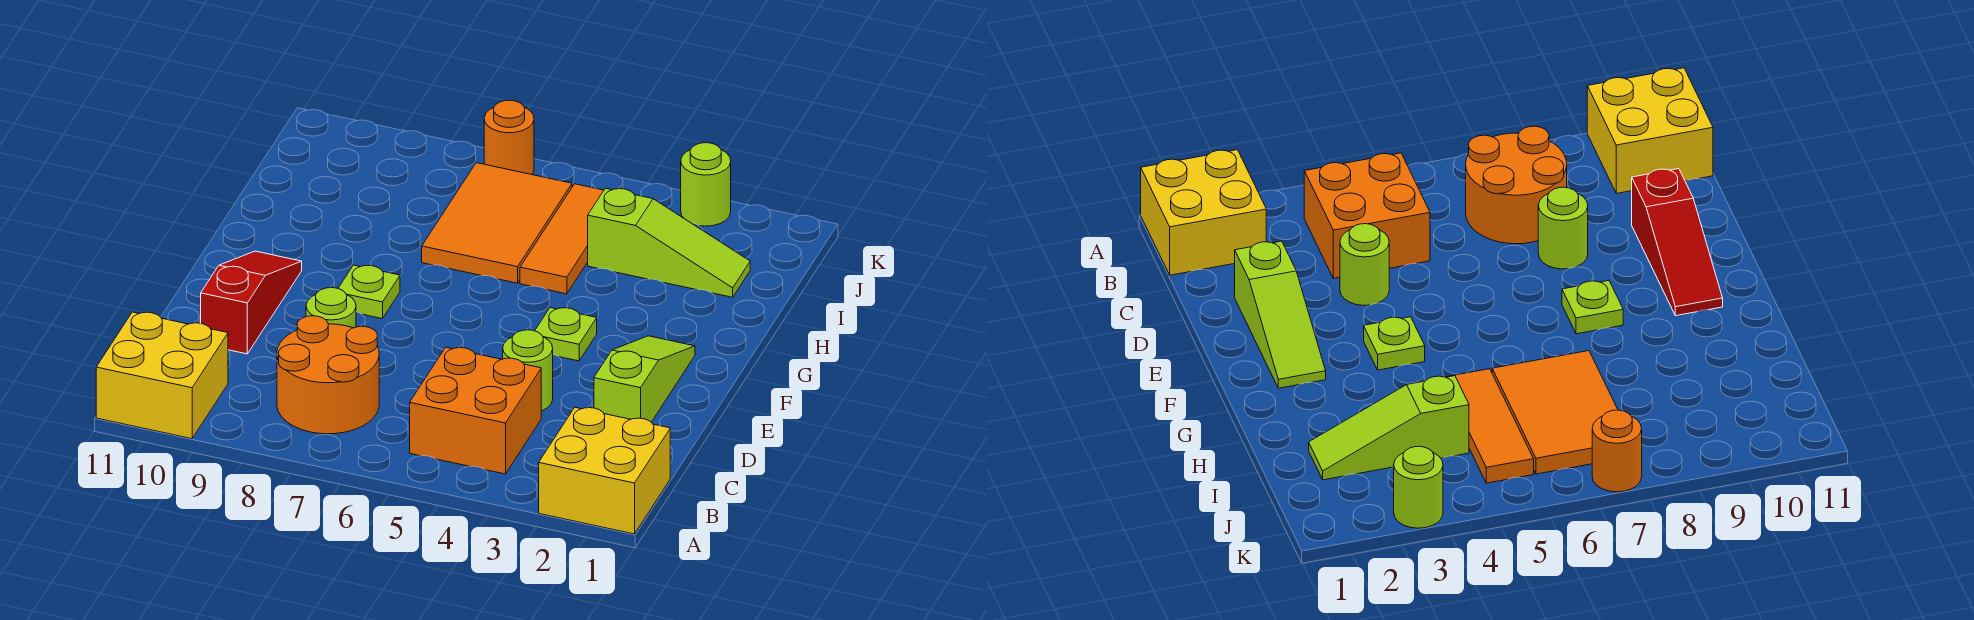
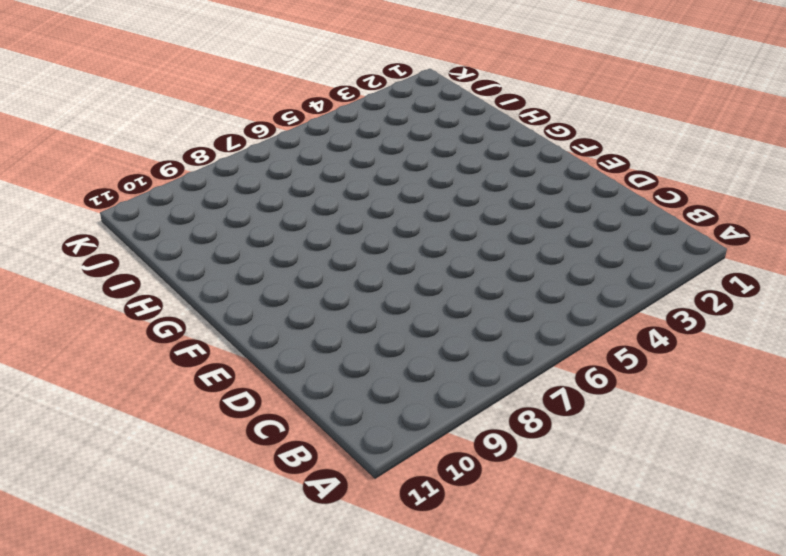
none -> yellow brick A1:B2 level 1
none -> yellow brick A10:B11 level 1
none -> orange brick B4:C5 level 1

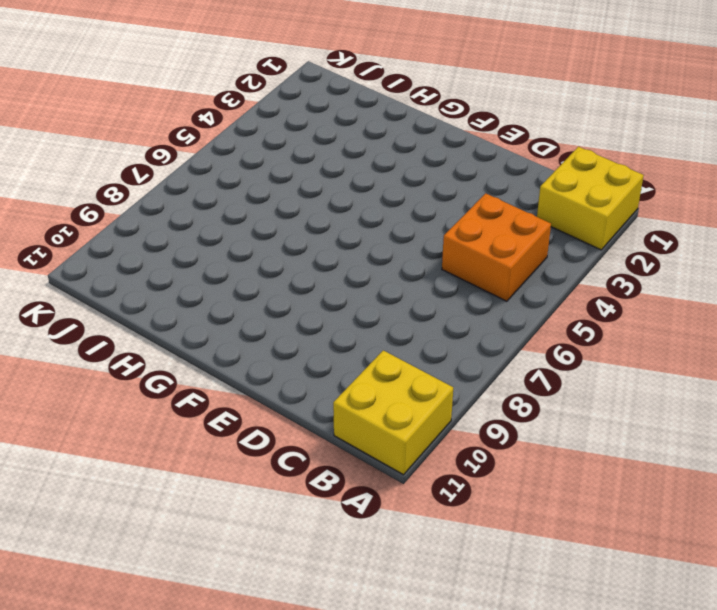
none -> orange round brick B7:C8 level 1
none -> lime slope D2:F2 level 1 top D
none -> lime round brick D4 level 1

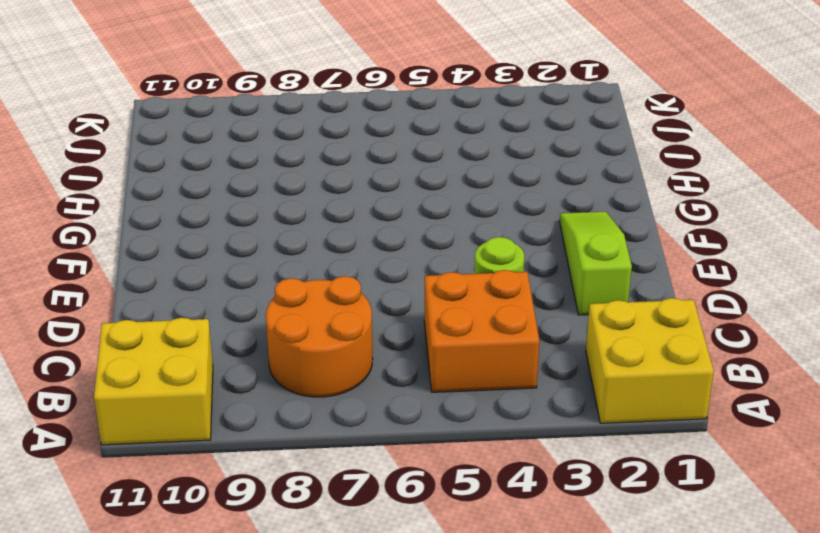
none -> lime round brick D8 level 1
none -> red slope D10:F10 level 1 top D
none -> lime plate F4 level 1

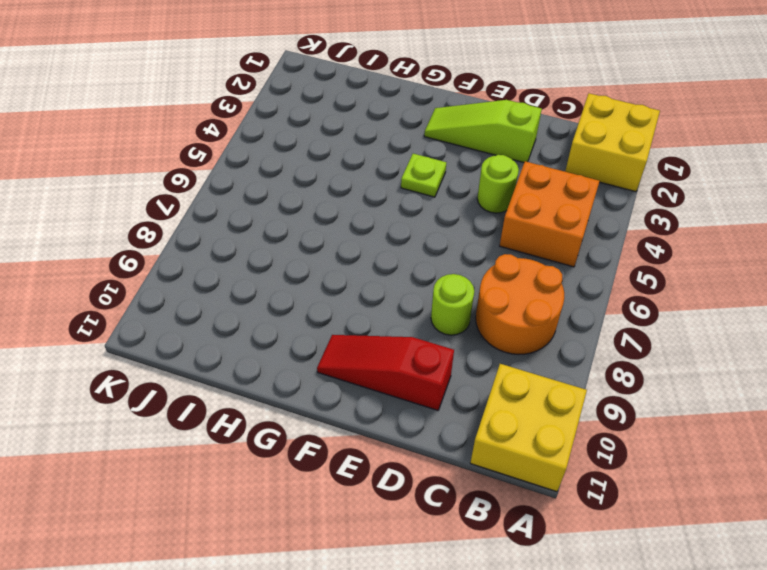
none -> lime plate F8 level 1
none -> orange tile H5:J5 level 1
none -> orange tile H6:J7 level 1

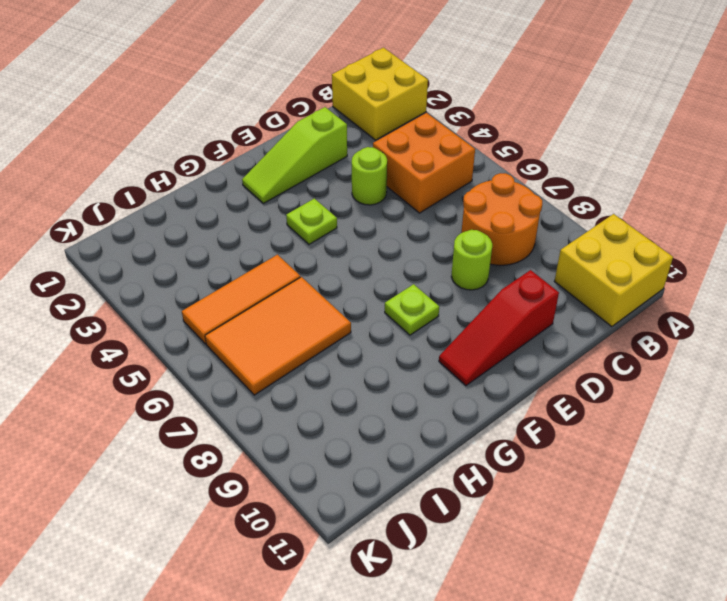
none -> lime slope I2:I4 level 1 top 4
none -> lime round brick K3 level 1
none -> orange round brick K7 level 1

